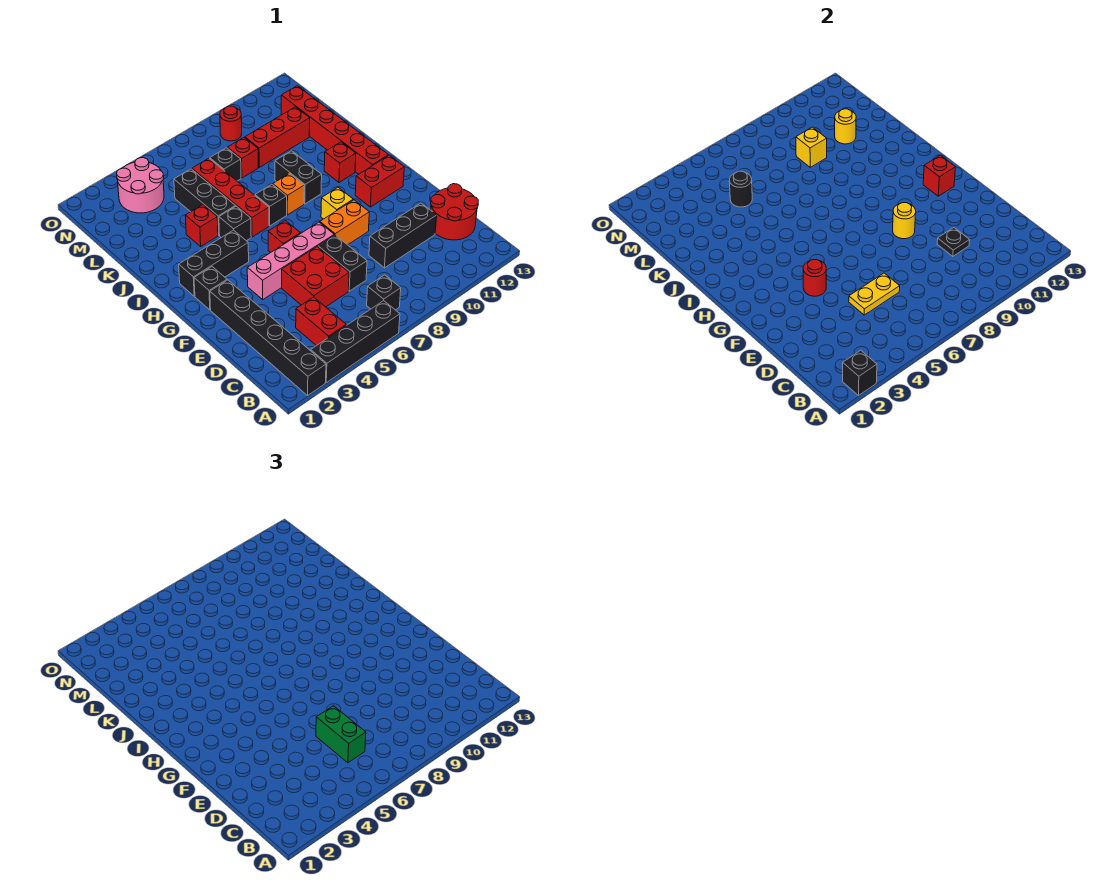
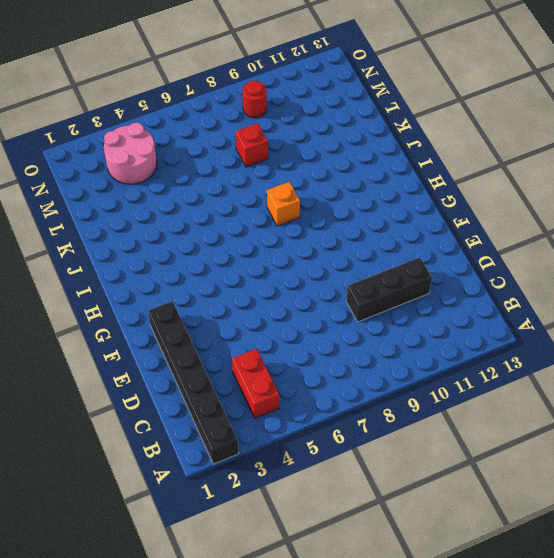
none -> black brick A3:A6 level 1
none -> black brick B7 level 1
none -> red round brick C12:D13 level 1
none -> red brick D5:E6 level 1

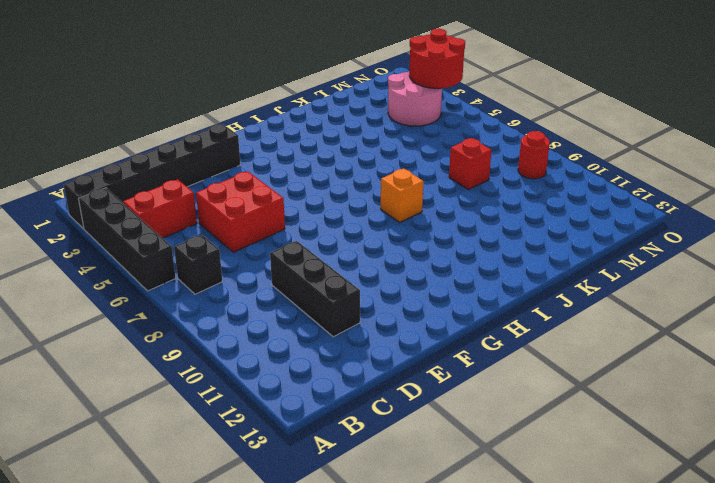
red round brick N3:O4 level 2 -> red round brick C12:D13 level 1
none -> black brick D7:E7 level 1
none -> pink brick F4:F7 level 1
none -> orange brick F8:F9 level 1
none -> black brick G2 level 1

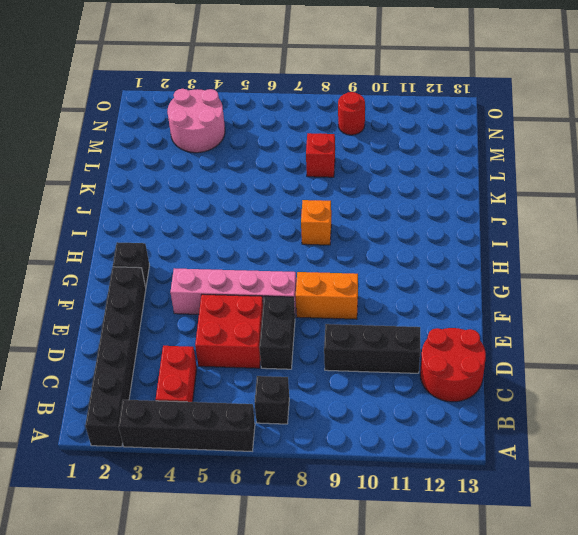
none -> red brick G6 level 1
none -> yellow brick G9 level 1
none -> red brick G11:G12 level 1
none -> black brick H2:H4 level 1

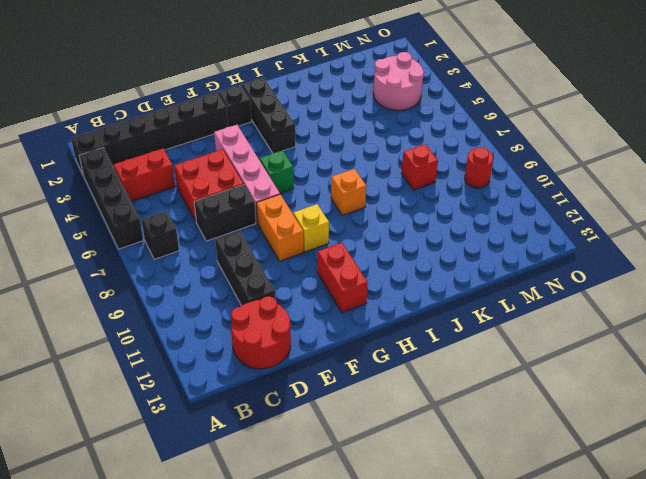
green brick G6 level 1 -> red brick G6 level 1
none -> red brick H12:M12 level 1
none -> black brick I5 level 1
none -> red brick I6:L6 level 1
none -> black brick I7 level 1

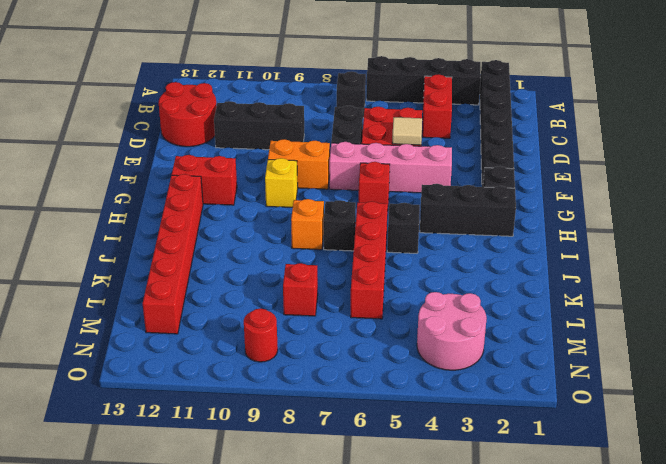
tan tile E5 level 2 -> none
none -> black brick I9:J9 level 1
none -> red brick I11 level 1
none -> red brick J4 level 1
none -> black brick J5:L5 level 1

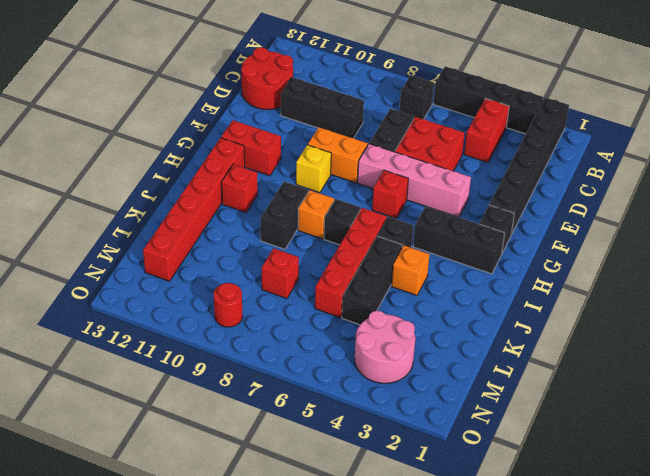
orange brick J4 level 1 -> red brick J4 level 1
none -> black brick L7 level 1
none -> red brick L9:L11 level 1
none -> black brick A2 level 2
none -> yellow plate D5:D6 level 2

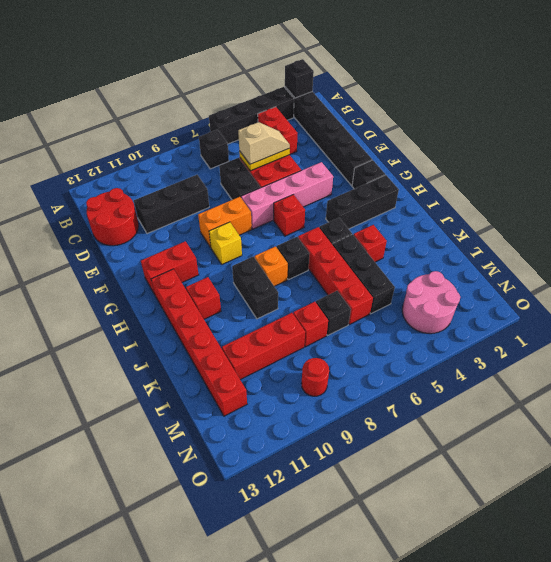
tan slope D5:D6 level 3 top 6 -> green brick C6:D6 level 3
none -> black plate D10 level 2
none -> red round brick F4 level 2
none -> yellow round brick F9 level 2
none -> red brick G12 level 2

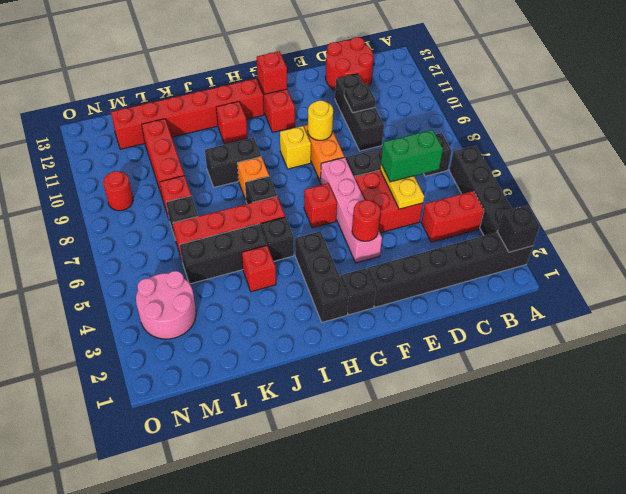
none -> black round brick L5 level 2
none -> yellow brick L9 level 2
none -> yellow round brick L11 level 2

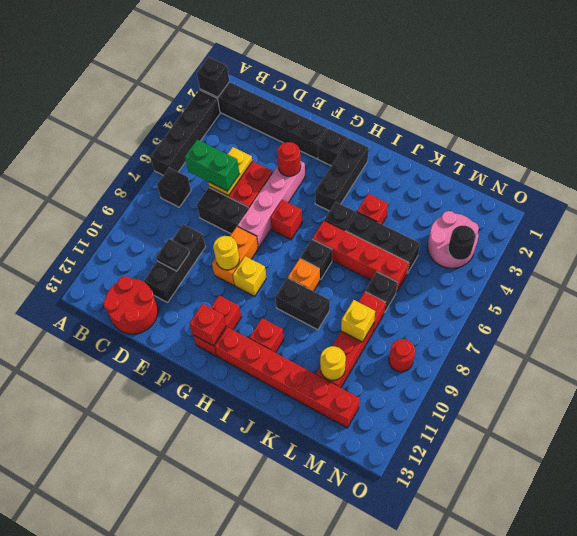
black round brick N4 level 2 -> black round brick L5 level 2
none -> red brick B4:C4 level 1

